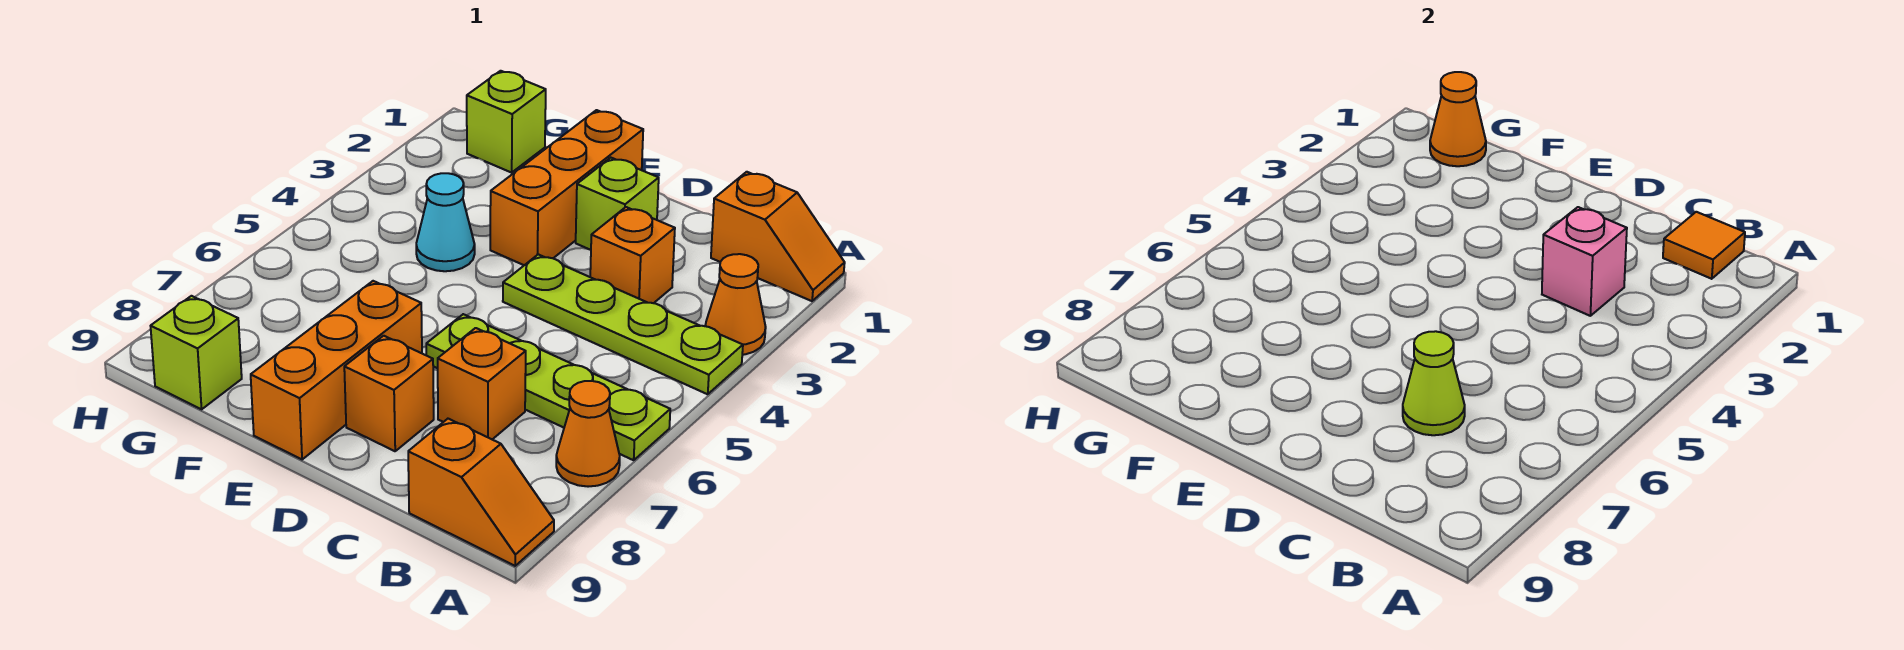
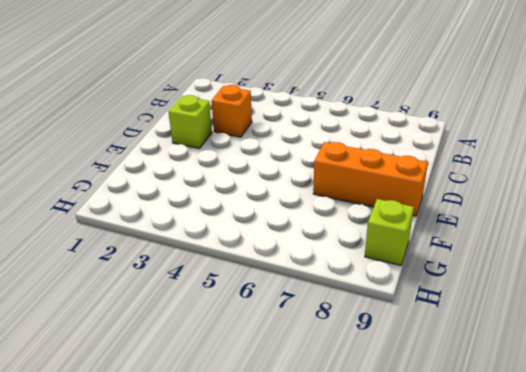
none -> orange slope A1:B1 level 1 top B
none -> orange cone A3 level 1
none -> lime plate A4:D4 level 1

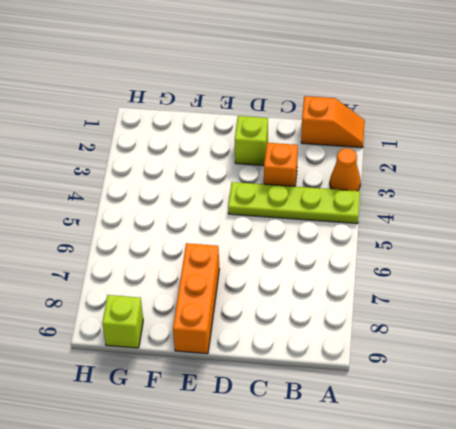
none -> lime plate A6:D6 level 1
none -> orange cone A7 level 1
none -> orange slope A9:B9 level 1 top B

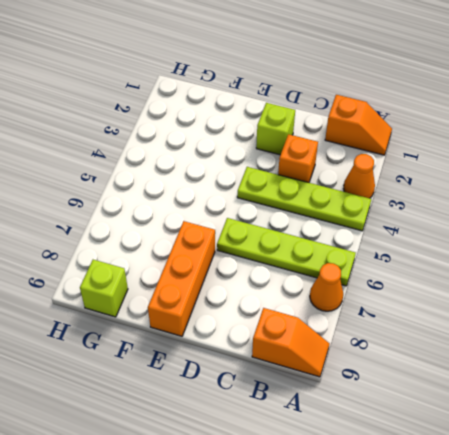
none -> orange brick C7 level 1
none -> orange brick D8 level 1
none -> orange brick E1:E3 level 1

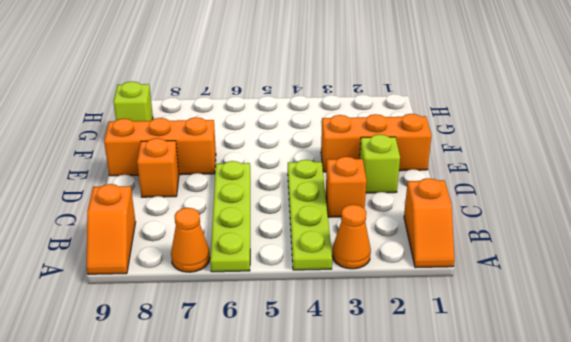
none -> orange brick C7 level 1
none -> cyan cone F4 level 1
none -> lime brick G1 level 1

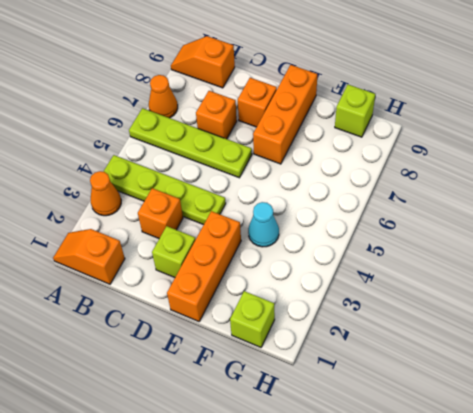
none -> orange tile B1 level 2
none -> pink brick C3 level 2
none -> lime cone C7 level 2

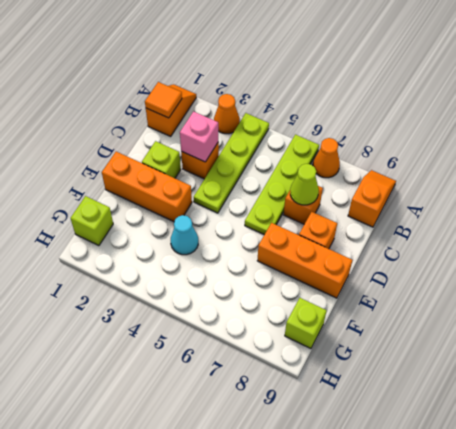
none -> orange cone G1 level 2

